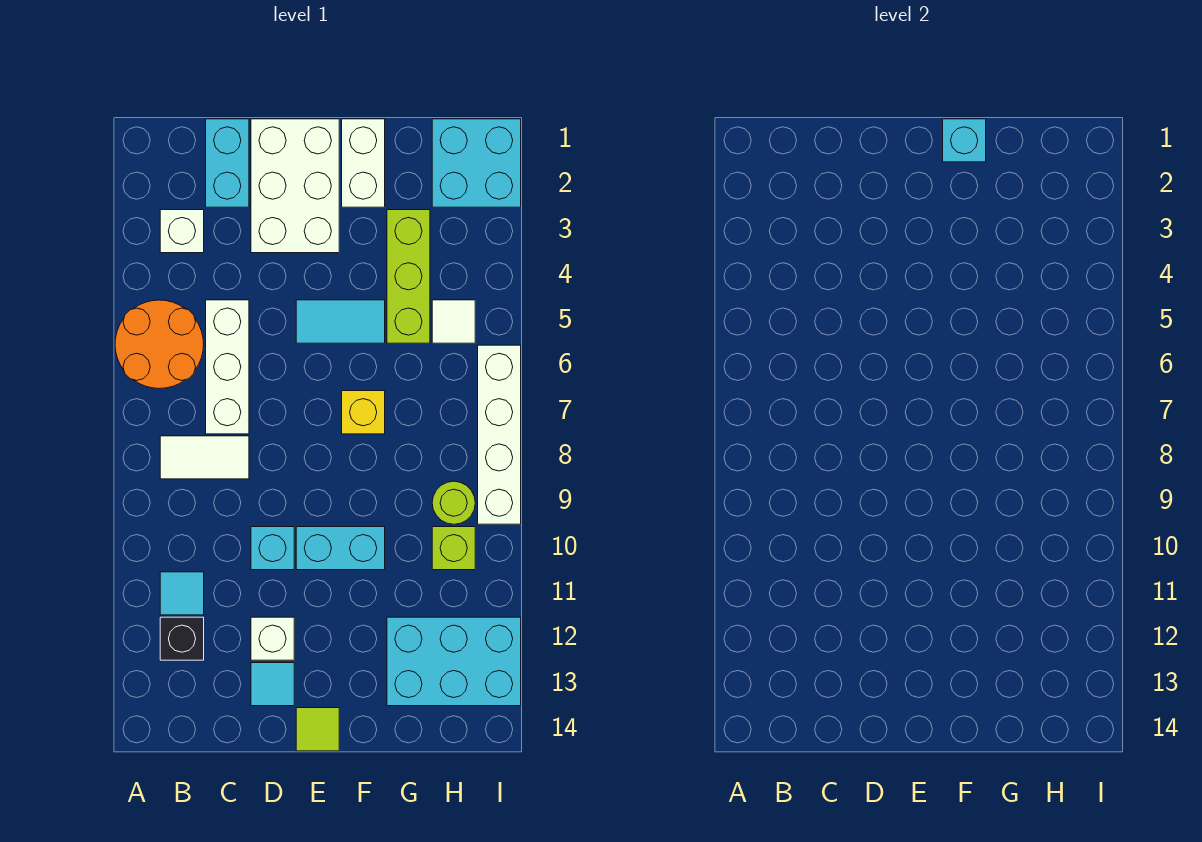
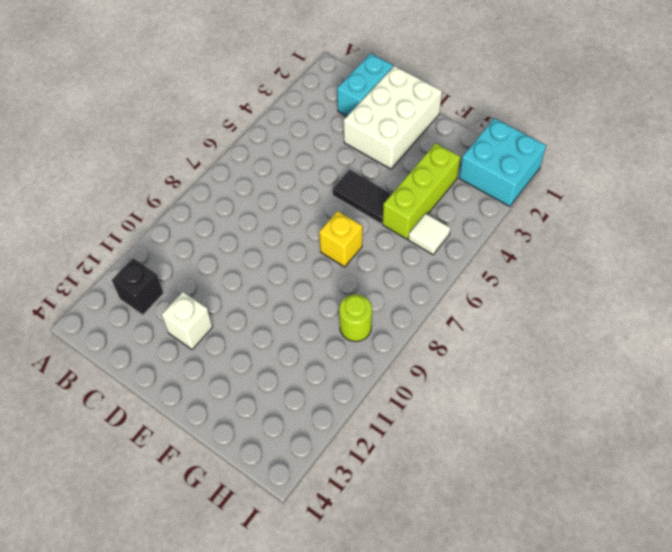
black tile E5:F5 level 1 -> cyan tile E5:F5 level 1
none -> orange round brick A5:B6 level 1
none -> white brick B3 level 1
none -> white tile B8:C8 level 1

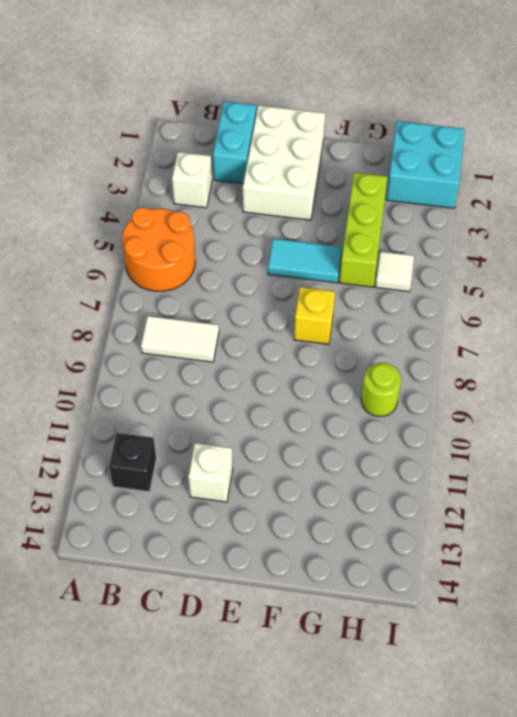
none -> cyan tile B11 level 1
none -> white brick C5:C7 level 1
none -> cyan brick D10 level 1

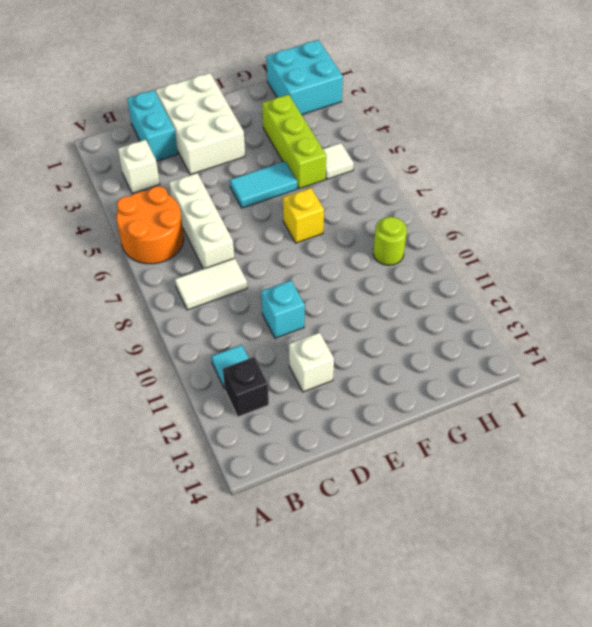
none -> cyan tile D13 level 1
none -> cyan brick E10:F10 level 1
none -> lime tile E14 level 1

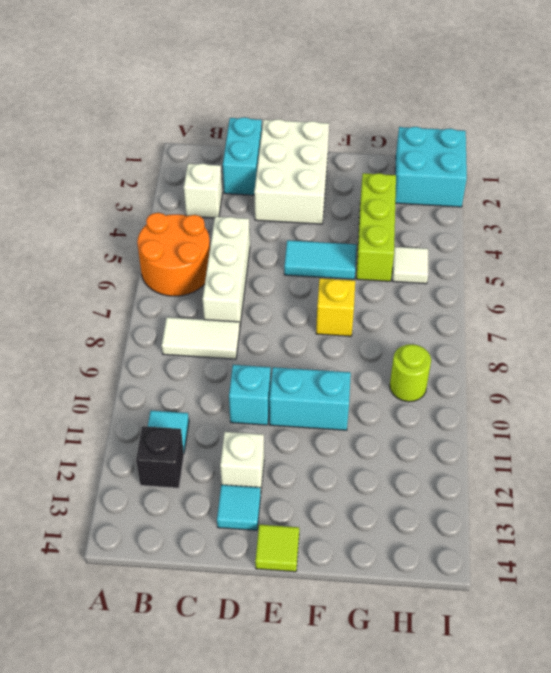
none -> white brick F1:F2 level 1
none -> cyan brick G12:I13 level 1
none -> lime brick H10 level 1

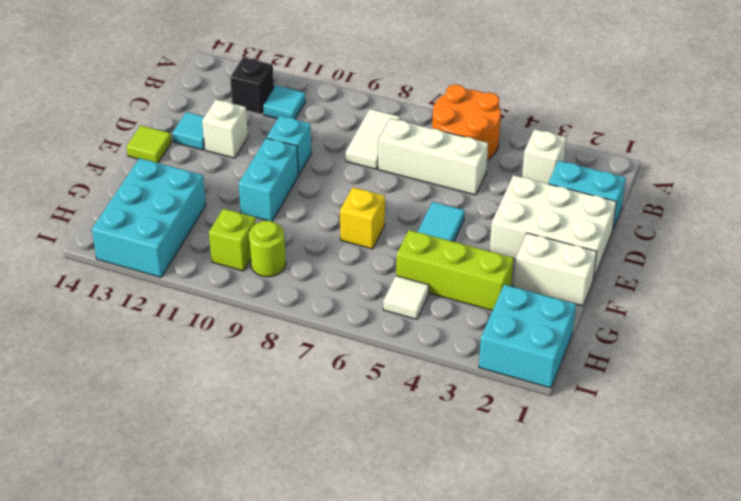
none -> white brick I6:I9 level 1
none -> cyan brick F1 level 2

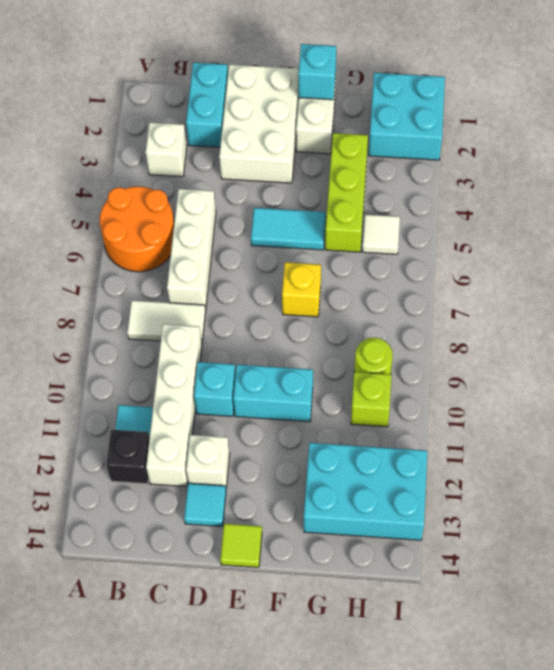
white brick C9:C12 level 1 -> white brick I6:I9 level 1

